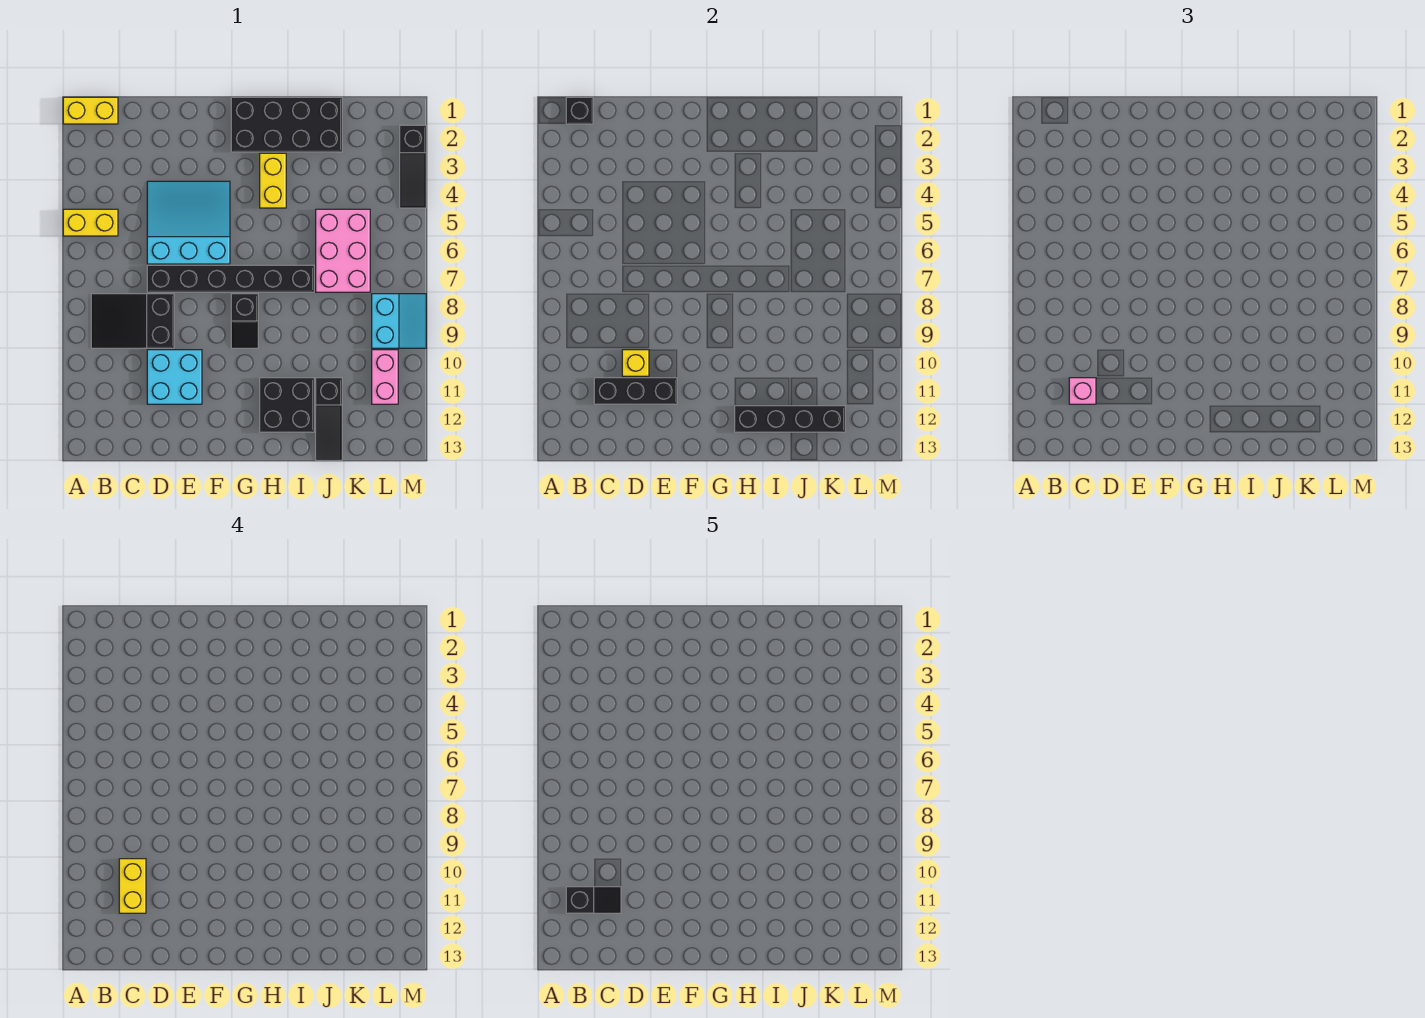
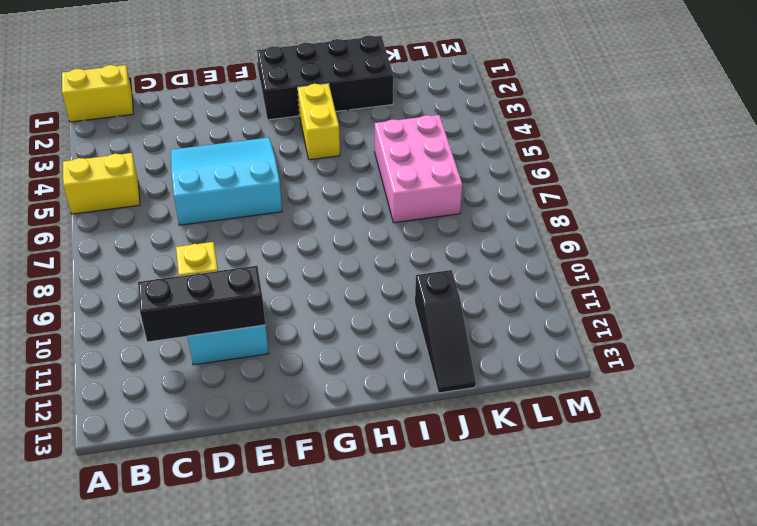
none -> black slope B8:D9 level 1 top D
none -> black brick D7:I7 level 1
none -> black slope G8:G9 level 1 top 8

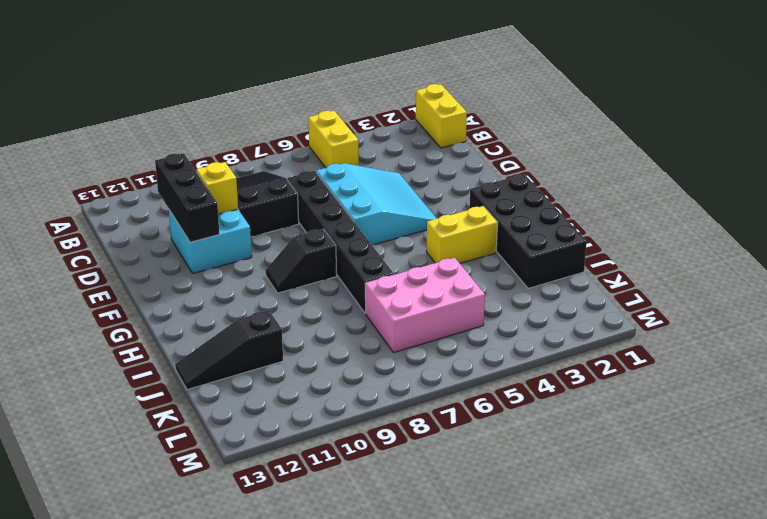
none -> black brick H11:I12 level 1
none -> cyan slope L8:M9 level 1 top L
none -> pink brick L10:L11 level 1

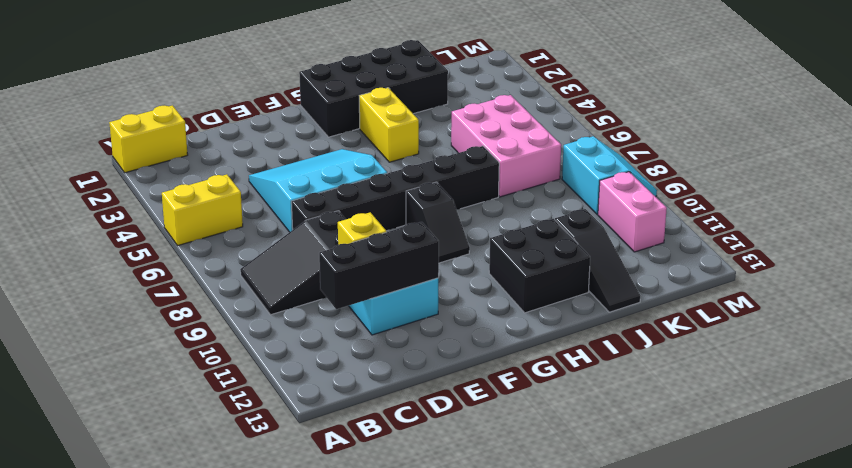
none -> black slope M2:M4 level 1 top 2
none -> black brick B1 level 2
none -> black brick H12:K12 level 2

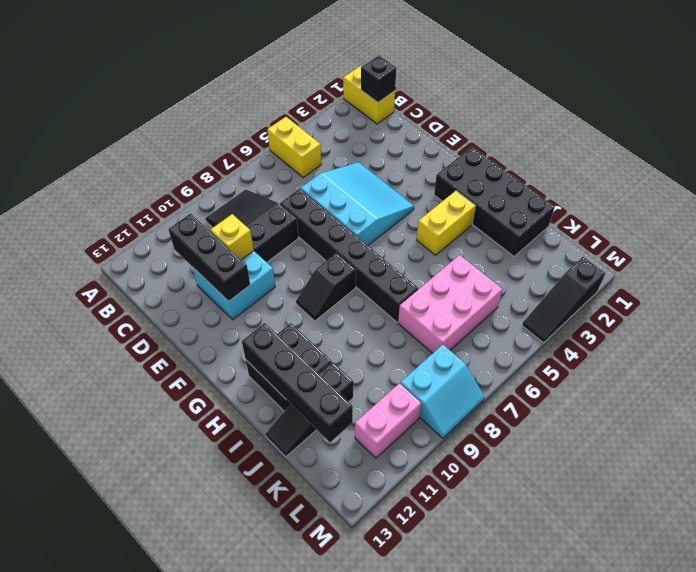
none -> pink brick C11 level 3
none -> yellow brick C10:C11 level 4
none -> black slope B11:C11 level 5 top B

